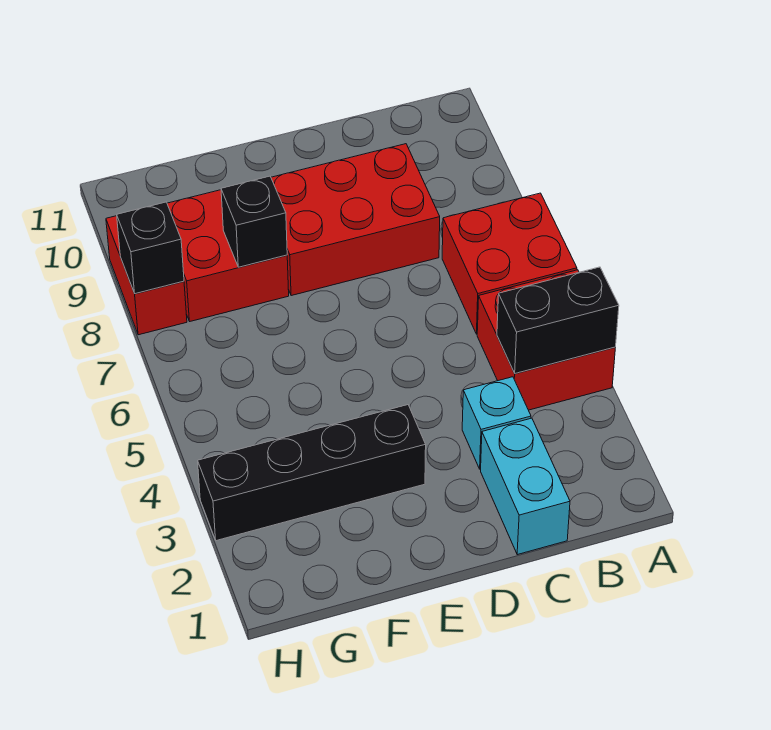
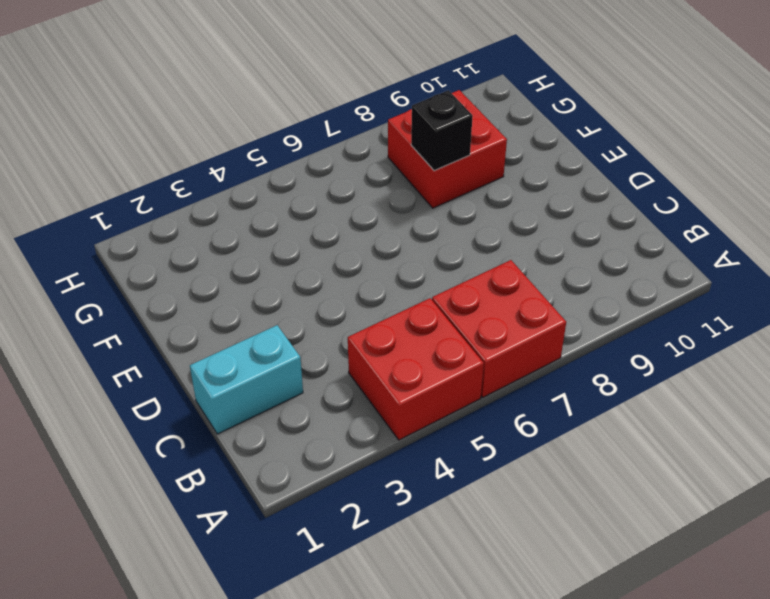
none -> cyan brick C3 level 1
none -> red brick C8:E9 level 1

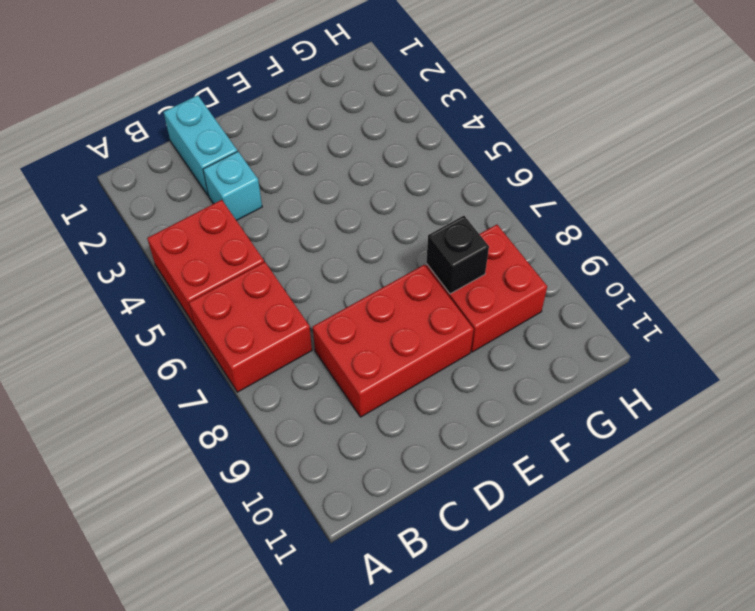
none -> black brick E3:H3 level 1
none -> red brick H8:H9 level 1

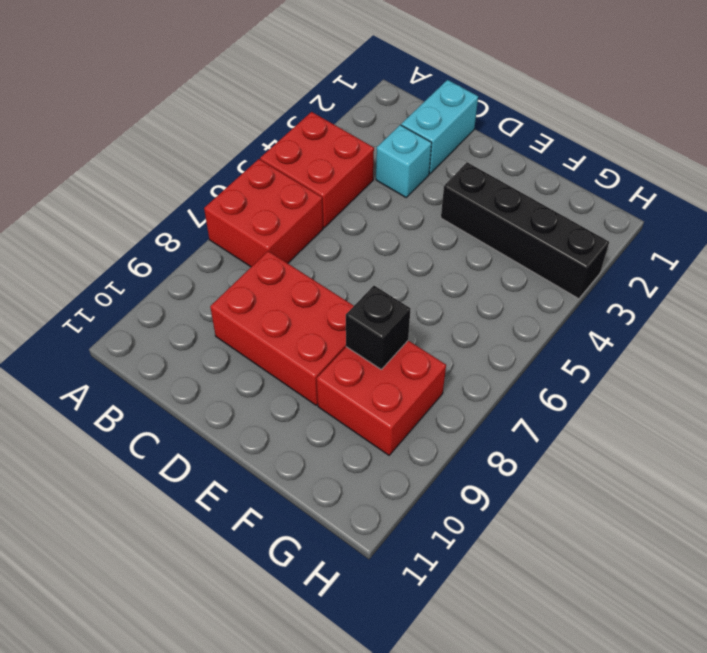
none -> red brick H8:H9 level 1
none -> black brick A4:B4 level 2

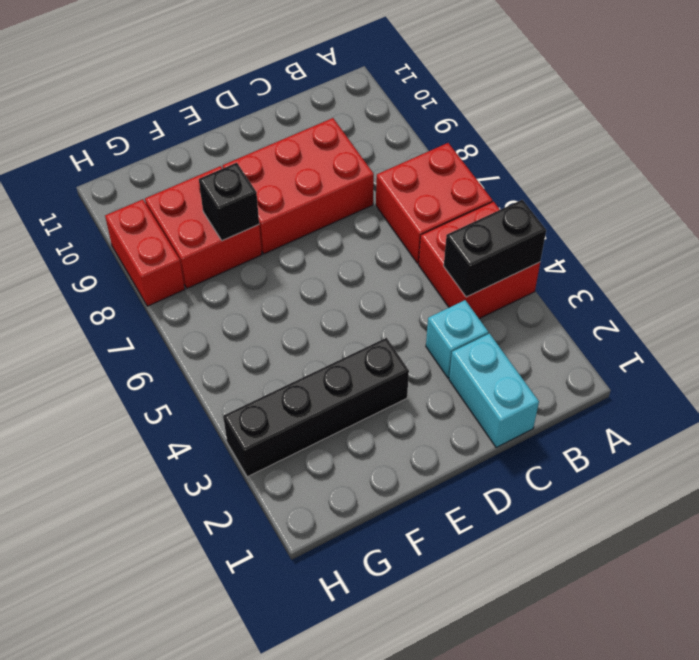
none -> black brick H8 level 2

